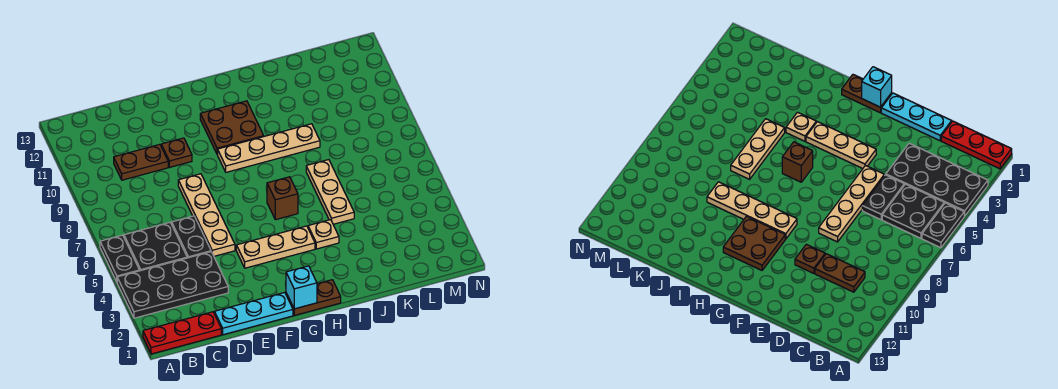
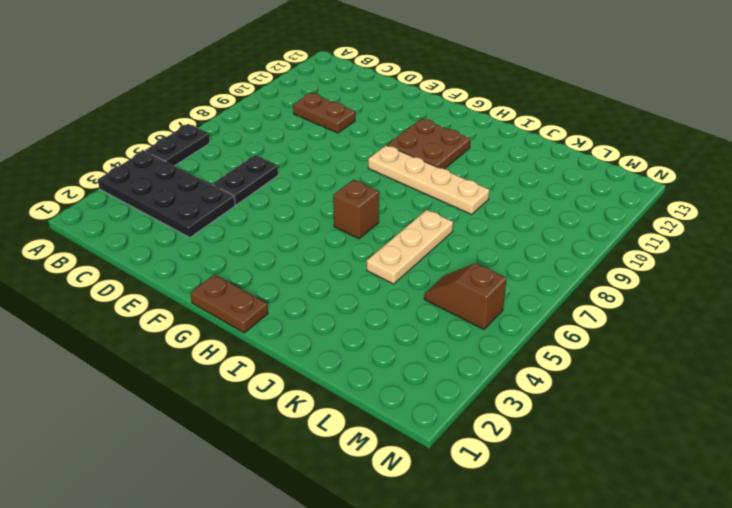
brown slope L5:M5 level 1 top M -> none
none -> red plate A1:C1 level 1
none -> black plate B5:C6 level 1
none -> cyan plate D1:F1 level 1

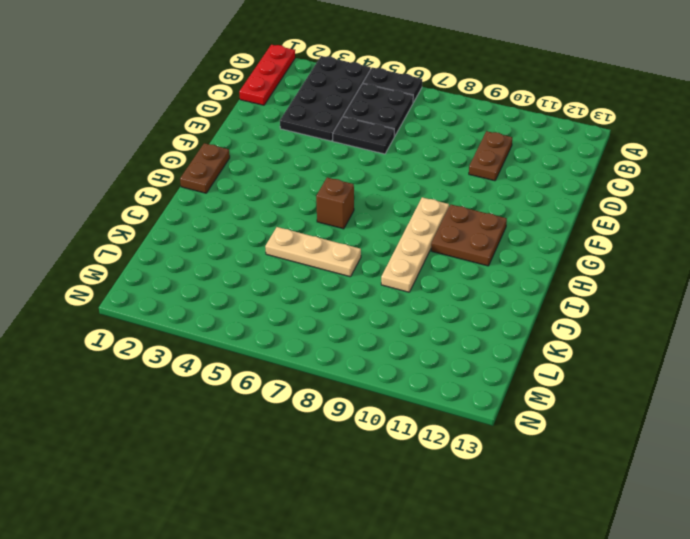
none -> cyan plate D1:F1 level 1
none -> tan plate E5:E8 level 1
none -> brown plate E10 level 1

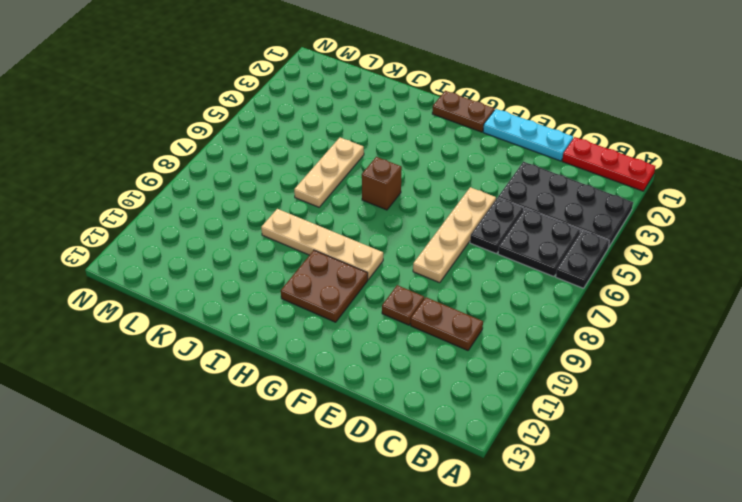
none -> tan plate F4:H4 level 1
none -> tan plate I4 level 1
none -> cyan brick G1 level 2

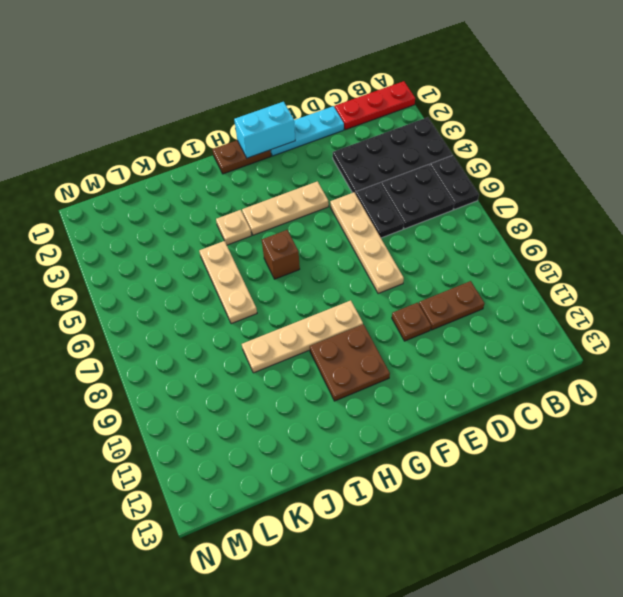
cyan brick F1:G1 level 2 -> cyan brick G1 level 2

